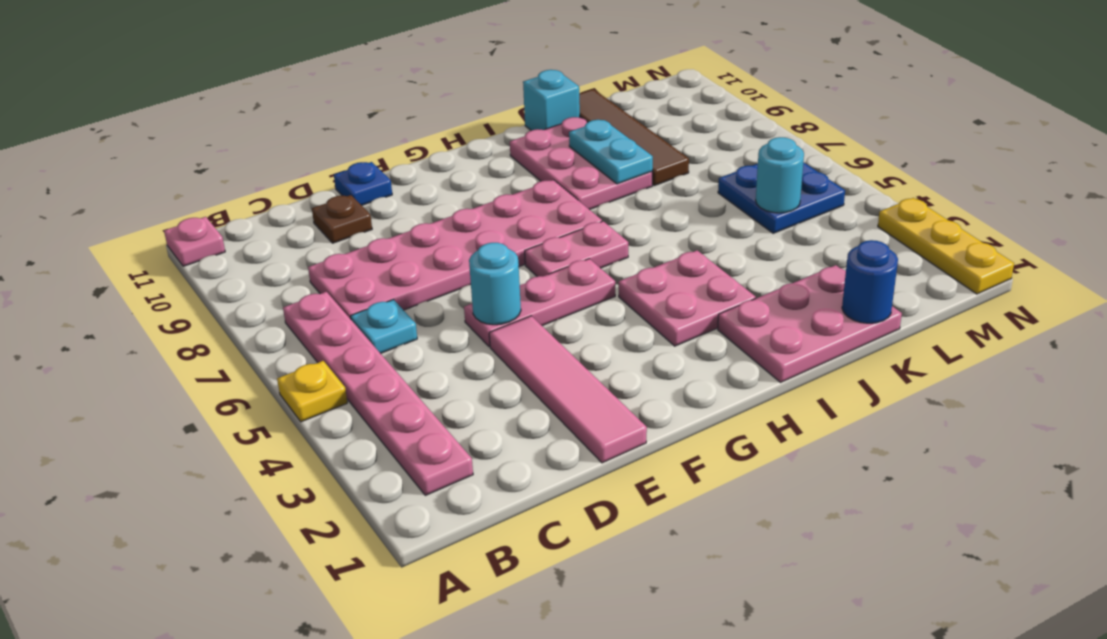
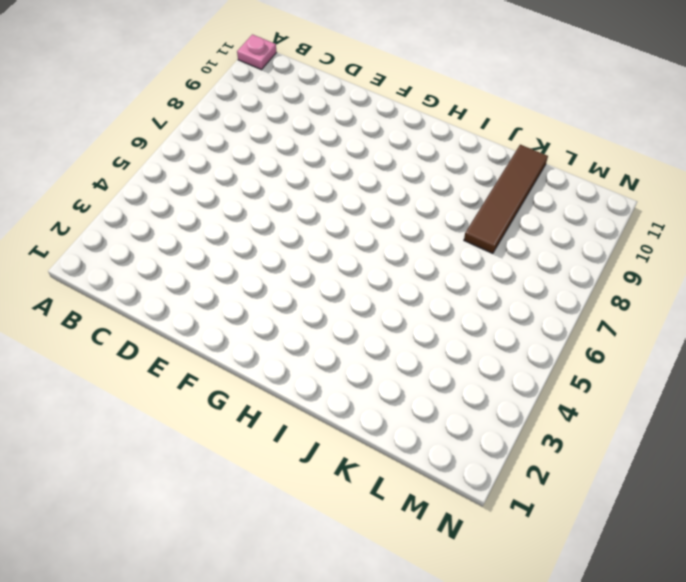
none -> yellow plate A5 level 1
none -> pink plate B2:B7 level 1
none -> cyan plate C6 level 1

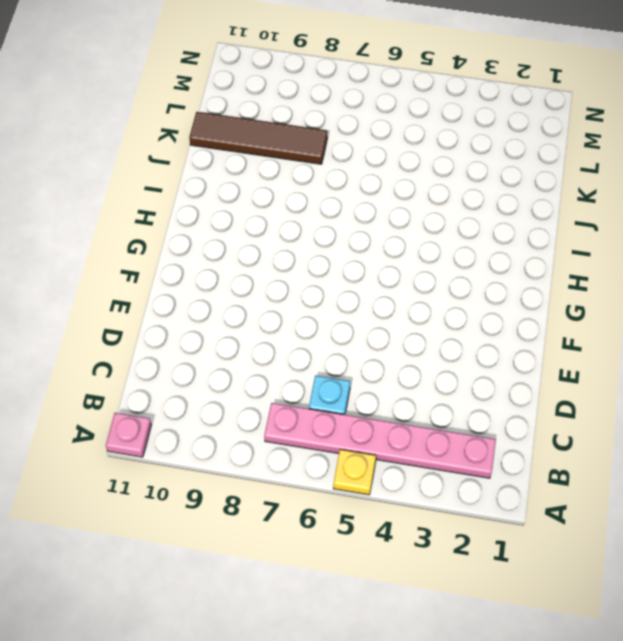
none -> pink plate C7:H8 level 1
none -> brown plate D10 level 1
none -> pink tile E1:E4 level 1

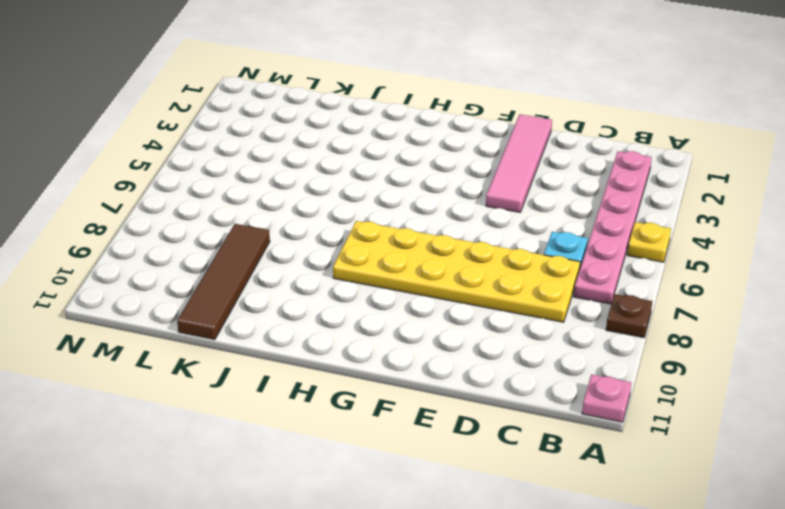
brown plate A8 level 1 -> brown plate D10 level 1
yellow plate C7:H8 level 1 -> pink plate C7:H8 level 1
none -> pink plate E5:G5 level 1
none -> blue plate E11 level 1
none -> pink plate G6:H6 level 1

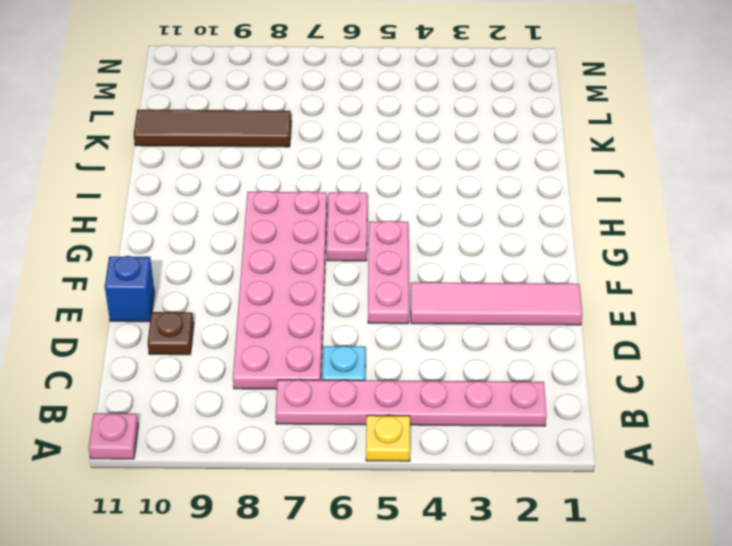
blue brick E11 level 1 -> blue plate E11 level 1
none -> pink plate H3:I4 level 1
none -> pink plate I1:K2 level 1
none -> pink plate I8:J10 level 1

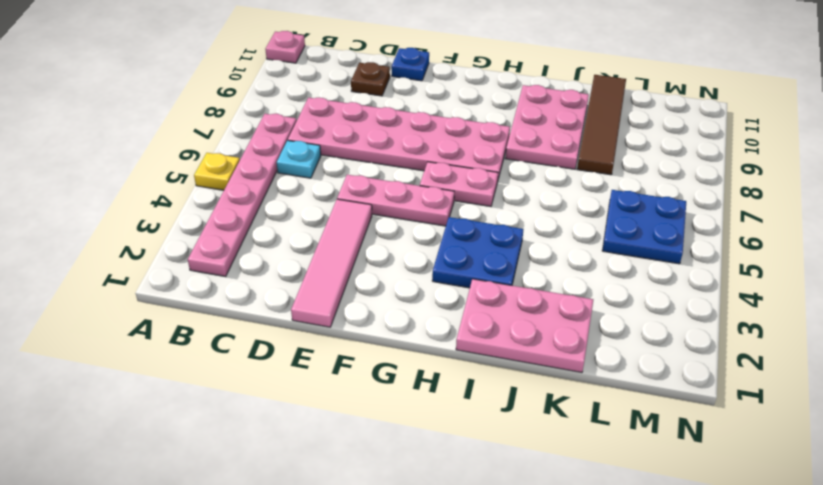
blue plate H3:I4 level 1 -> pink plate H3:I4 level 1
none -> cyan brick J11 level 1
none -> yellow plate N1:N3 level 1
none -> cyan round brick E5 level 2

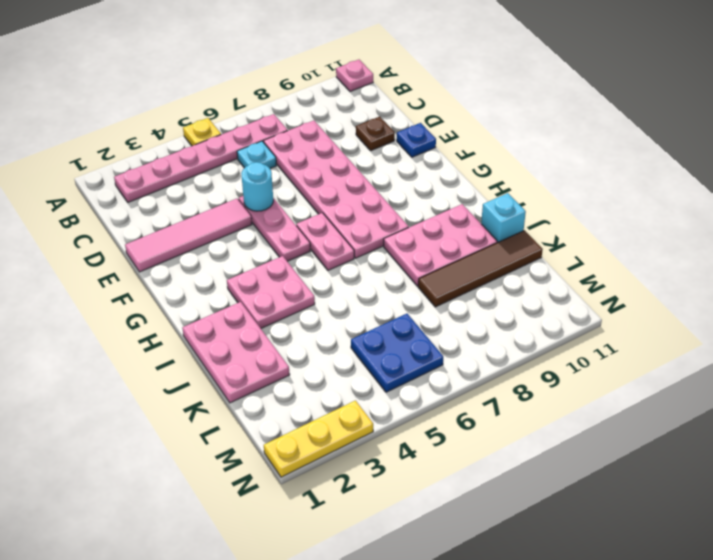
none -> cyan plate J8:J9 level 2
none -> blue round brick K1 level 2
none -> cyan round brick L5 level 2

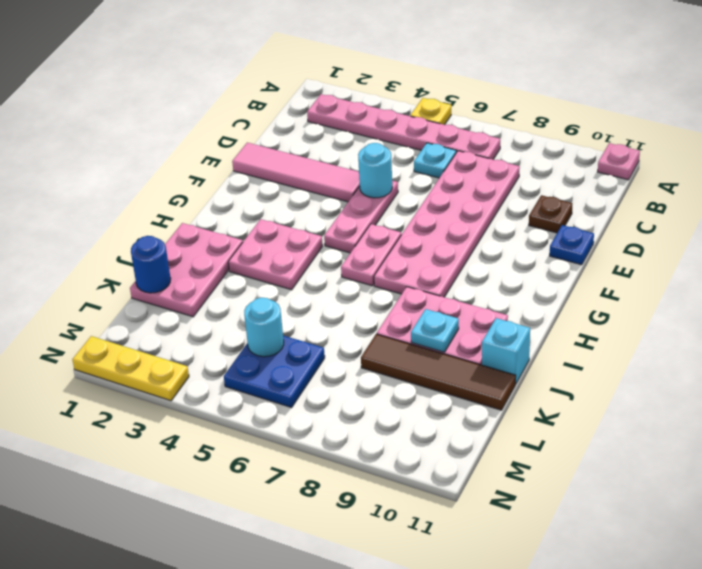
cyan plate J9 level 2 -> cyan plate J8:J9 level 2

